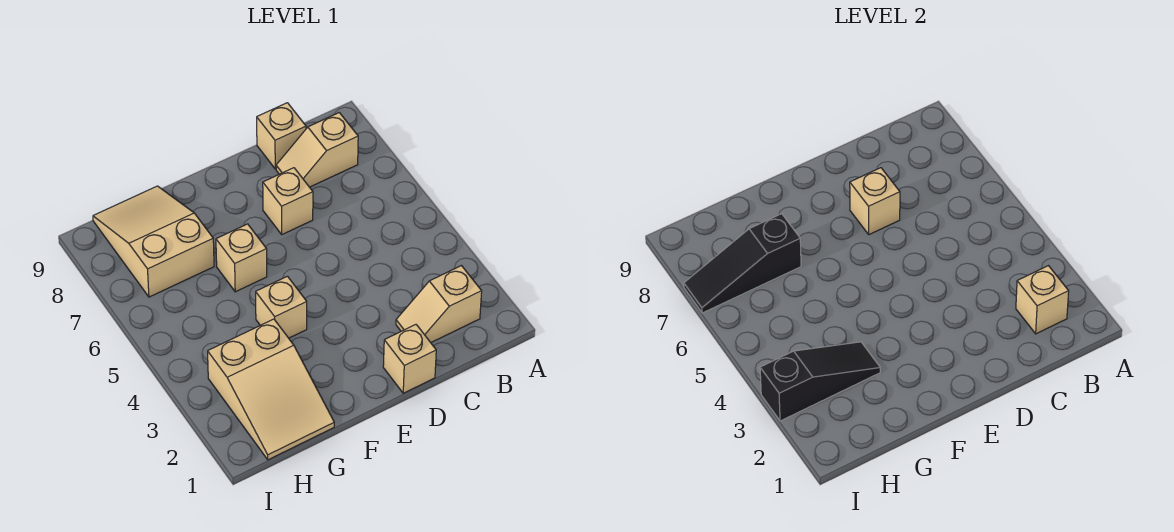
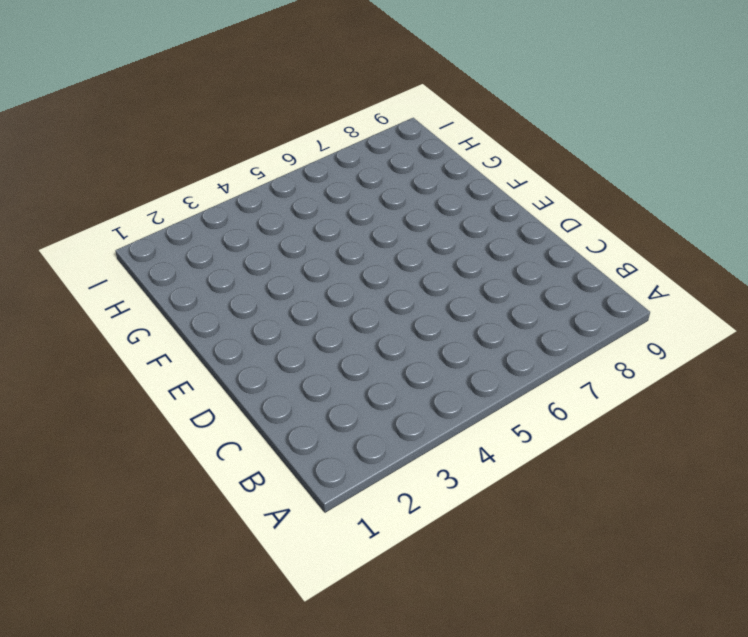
none -> tan slope B2:C2 level 1 top B
none -> tan slope B8:C8 level 1 top B
none -> tan brick C9 level 1

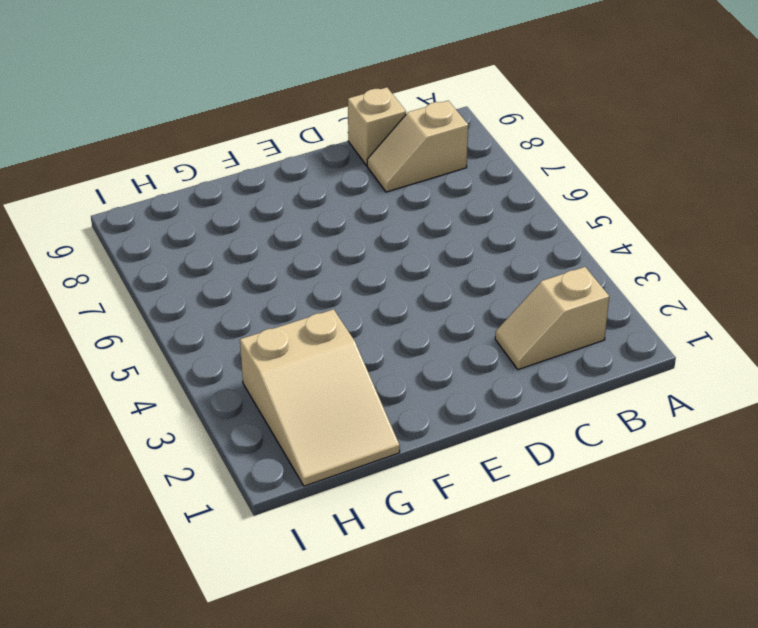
none -> tan brick D1 level 1
none -> tan brick D7 level 1
none -> tan brick F4 level 1

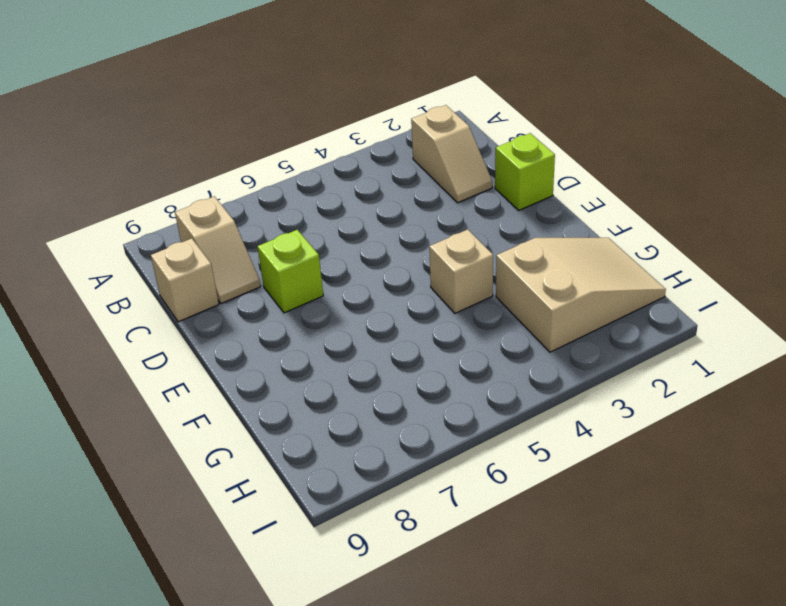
lime brick D1 level 1 -> tan brick D1 level 1
lime brick D7 level 1 -> tan brick D7 level 1
none -> tan brick F6 level 1
none -> tan slope G7:H9 level 1 top 7
none -> tan brick B2 level 2

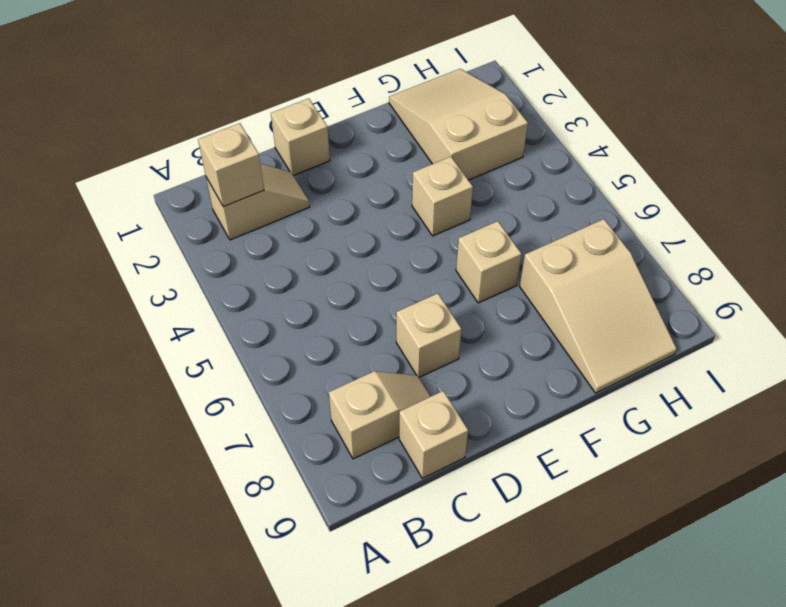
none -> tan brick D7 level 2
none -> black slope G3:I3 level 2 top I
none -> black slope G7:I7 level 2 top G

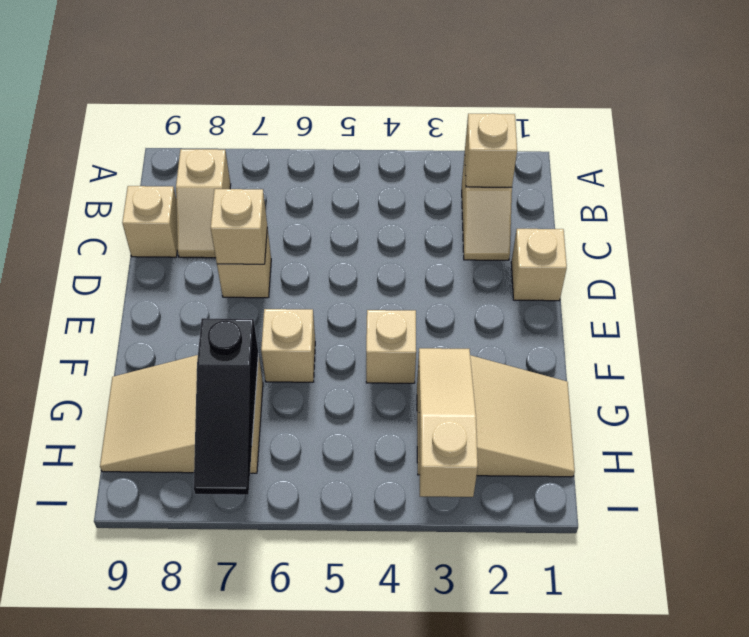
tan slope G3:I3 level 2 top I -> black slope G3:I3 level 2 top I

